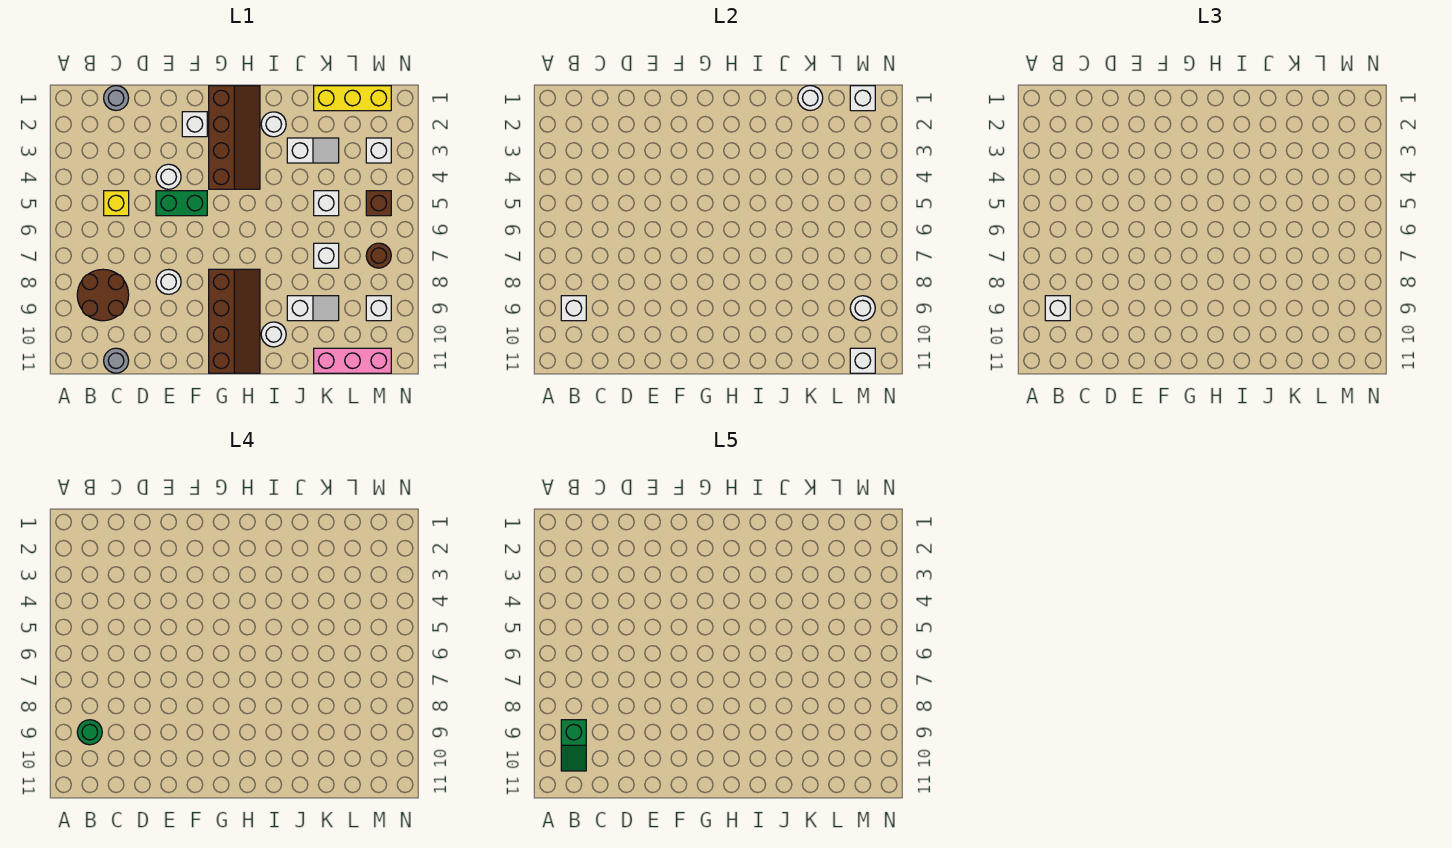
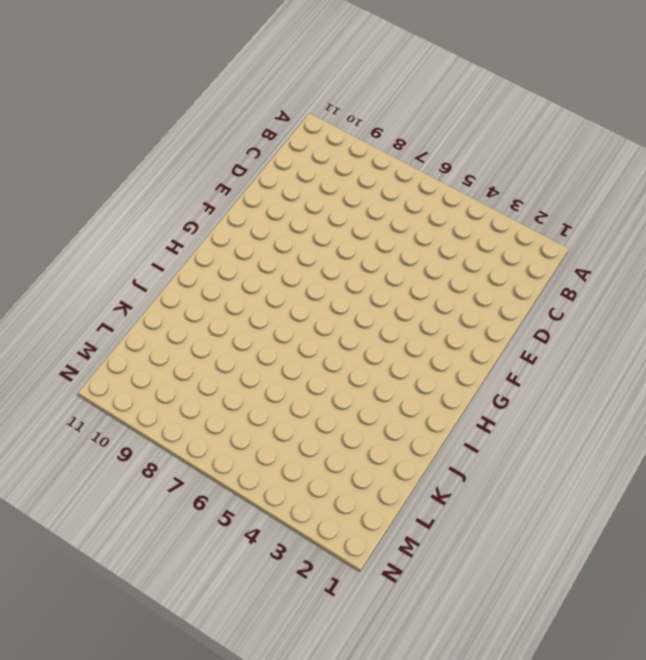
none -> brown round brick B8:C9 level 1
none -> grey round brick C1 level 1
none -> yellow brick C5 level 1
none -> grey round brick C11 level 1

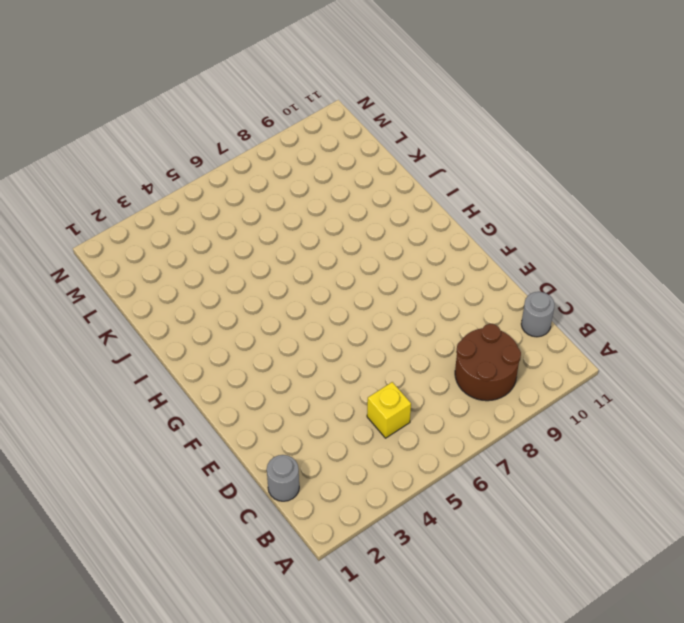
none -> white round brick E4 level 1
none -> green brick E5:F5 level 1
none -> white round brick E8 level 1
none -> white brick F2 level 1

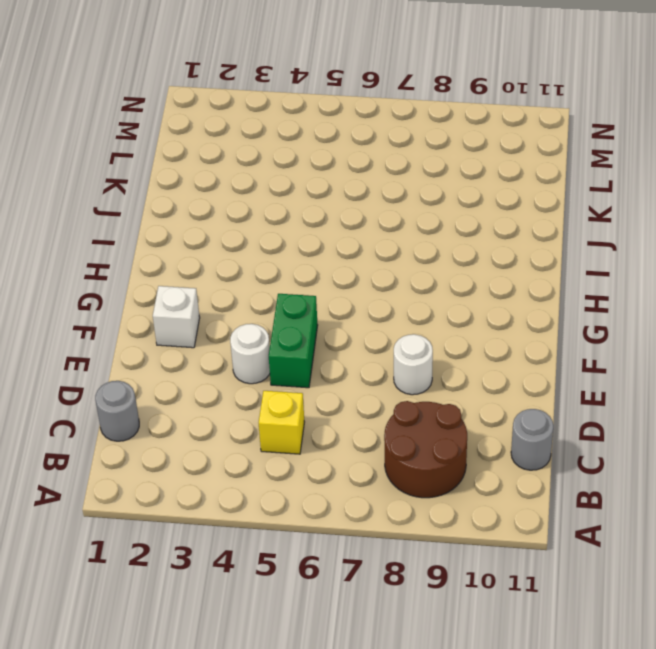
none -> brown slope G1:H4 level 1 top G
none -> brown slope G8:H11 level 1 top G
none -> white round brick I2 level 1
none -> white round brick I10 level 1

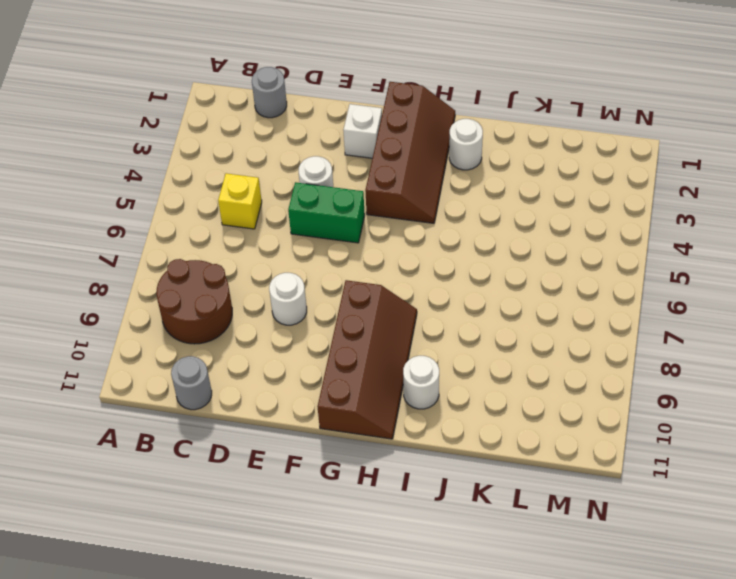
none -> white slope J3:K3 level 1 top J
none -> white slope J9:K9 level 1 top J
none -> yellow brick K1:M1 level 1
none -> white brick K5 level 1

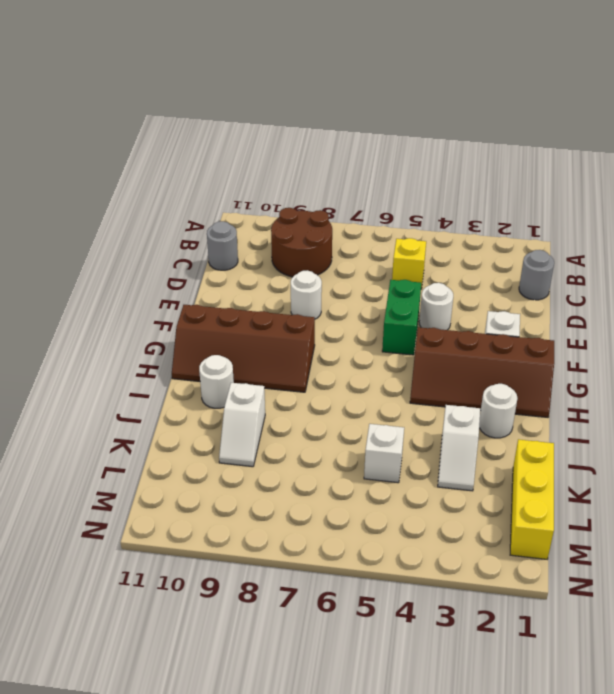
none -> white brick K7 level 1
none -> pink brick K11:M11 level 1
none -> white brick M3 level 1
none -> brown brick M5 level 1

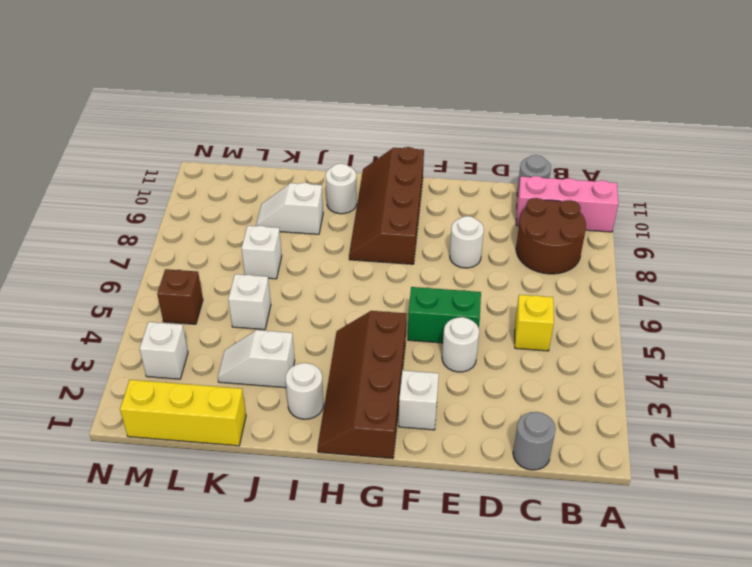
pink brick A10:C10 level 1 -> pink brick K11:M11 level 1
none -> brown round brick M7 level 1
none -> white brick M9 level 1
none -> white brick B9 level 2
none -> white round brick K1 level 2

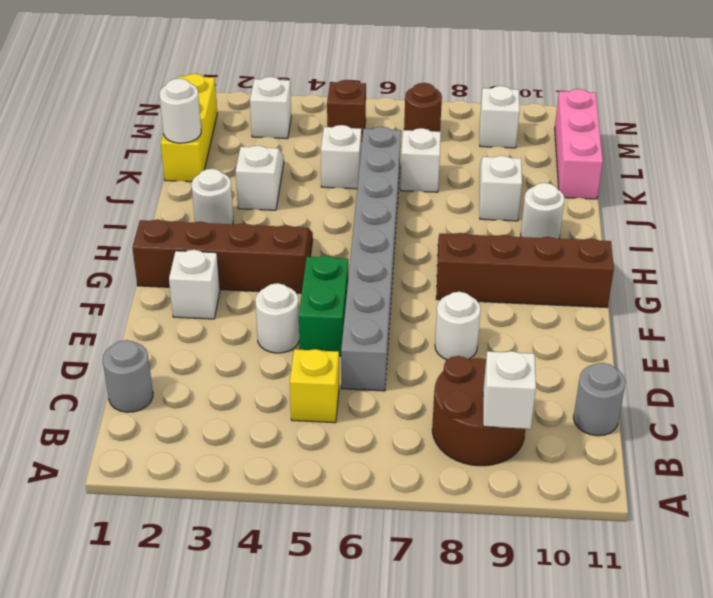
grey brick D6:K6 level 1 -> none
none -> white brick M1 level 2
none -> white round brick M9 level 2
none -> white brick M11 level 2
none -> white brick B9 level 3

